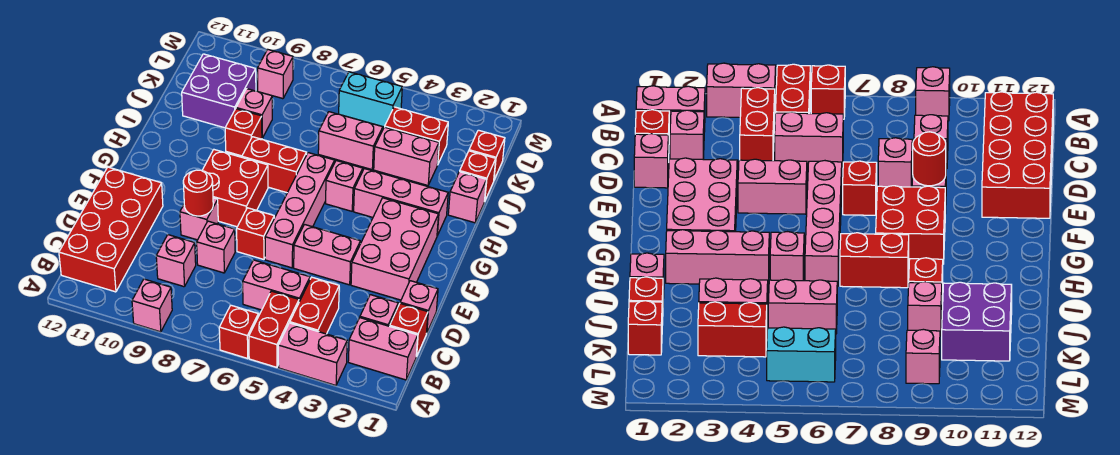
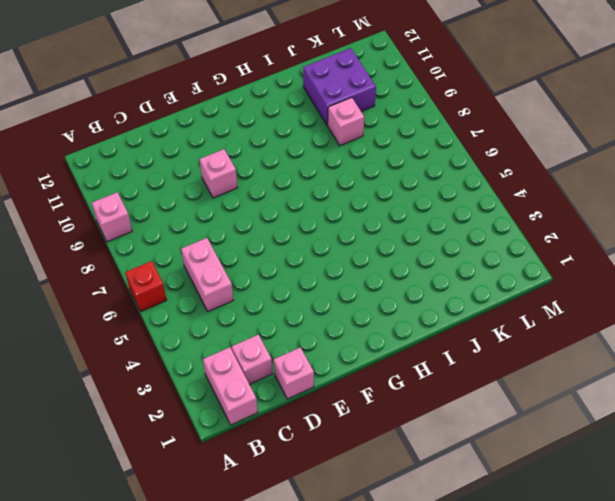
none -> pink brick A3:A4 level 1
none -> red brick A5:B5 level 1
none -> red brick B4:C4 level 1
none -> red brick B11:E12 level 1

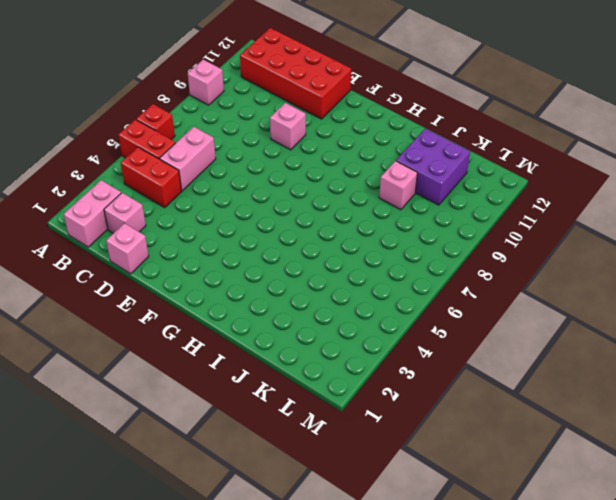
none -> pink brick A3:A4 level 1
none -> red brick C1 level 1
none -> pink brick C9 level 1
none -> pink brick D8 level 1

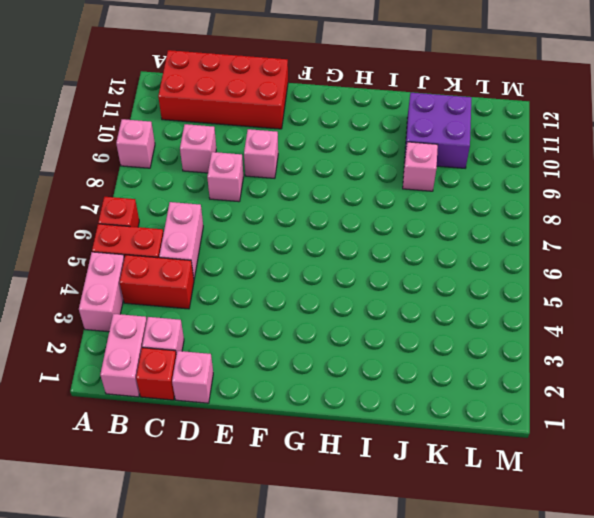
none -> pink brick E2:G3 level 1
none -> pink brick E4:E5 level 1
none -> pink brick E6:H6 level 1
none -> red brick E7 level 1

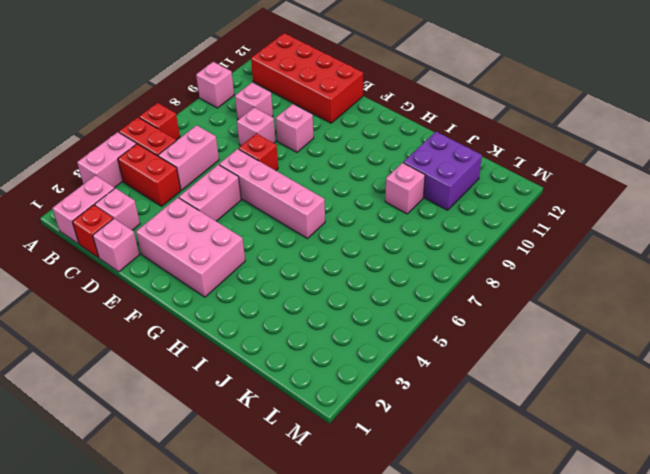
none -> red brick F8:G9 level 1
none -> pink brick H2:H4 level 1
none -> pink brick H5 level 1
none -> red brick H7:H8 level 1

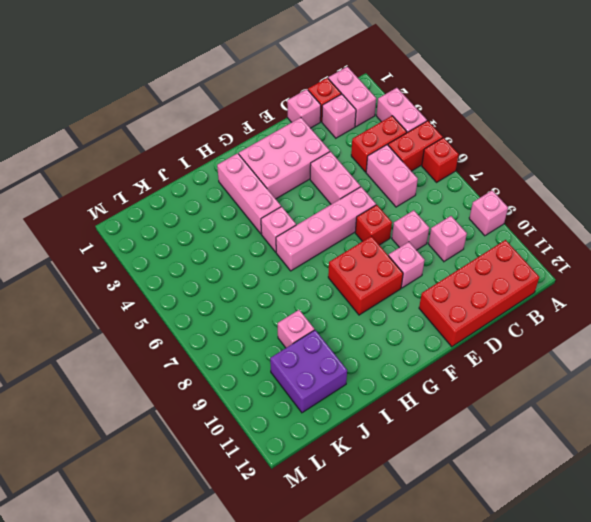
none -> red brick H7:H8 level 1
none -> pink brick I1 level 1
none -> red brick I9 level 1
none -> red brick J1 level 1

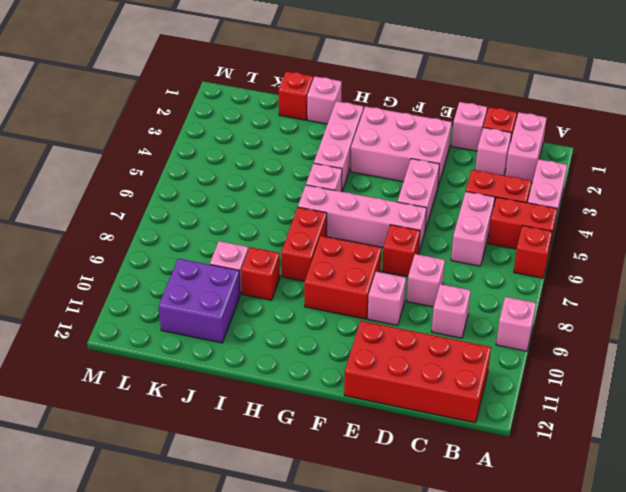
none -> pink brick J3:J4 level 1
none -> pink brick J5:J6 level 1
none -> red brick K1 level 1
none -> red brick K3:K4 level 1

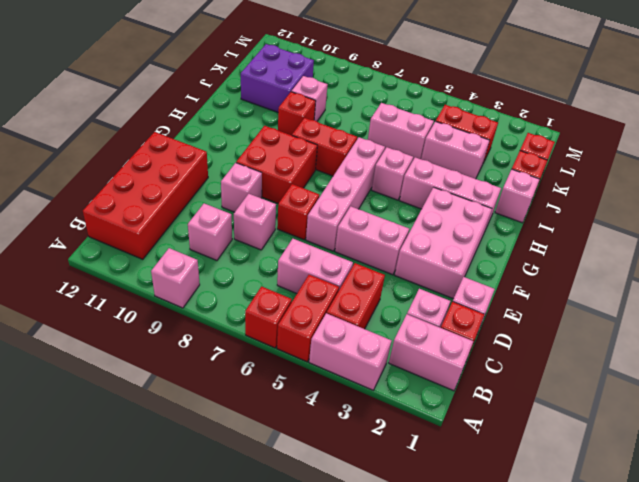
none -> cyan brick L5:L6 level 1
none -> pink brick L9 level 1
none -> red round brick E9 level 2

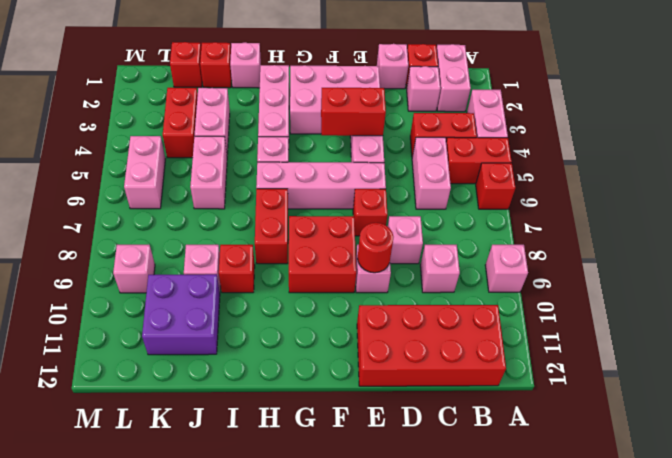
red brick E4:F4 level 2 -> none
pink brick L5:L6 level 1 -> cyan brick L5:L6 level 1

